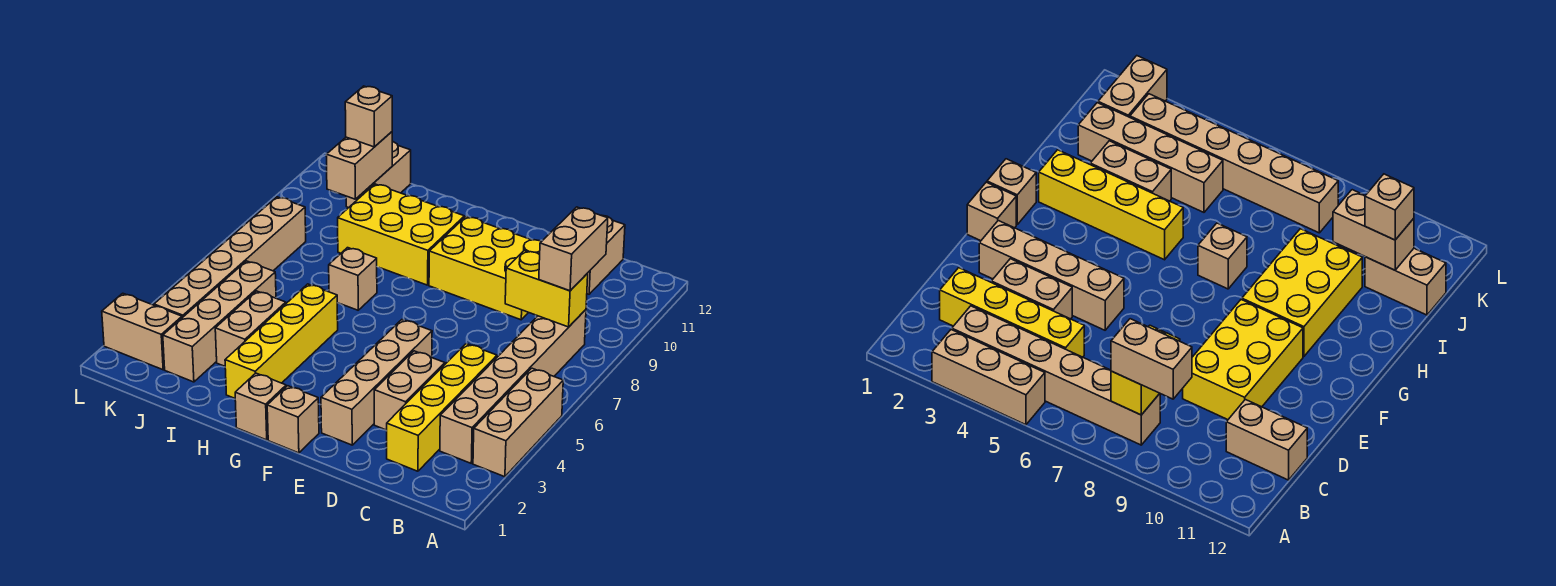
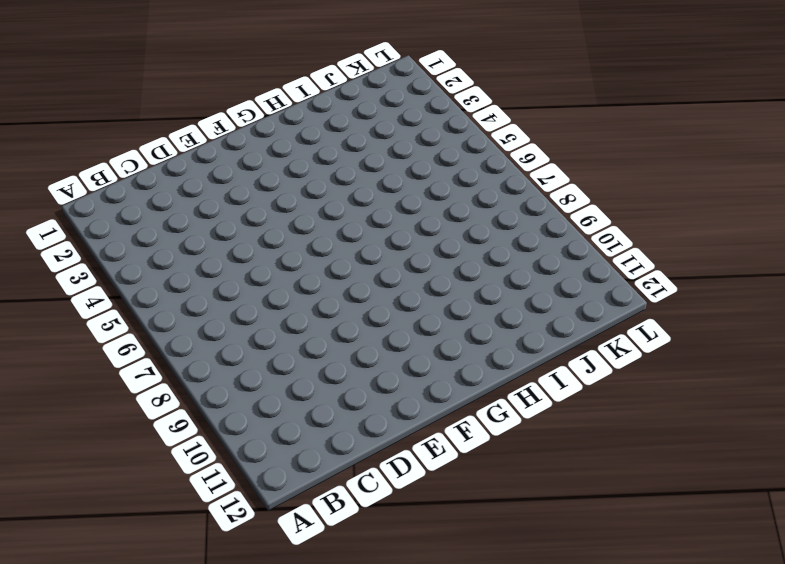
none -> tan brick A3:A5 level 1
none -> tan brick B3:B8 level 1
none -> yellow brick C2:C5 level 1

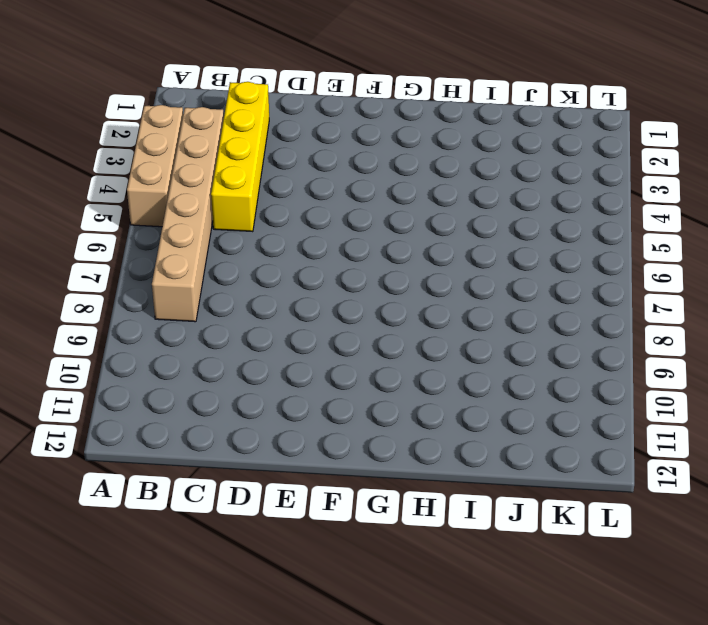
none -> tan brick C11:C12 level 1
none -> tan brick D3:D4 level 1
none -> yellow brick D9:F10 level 1

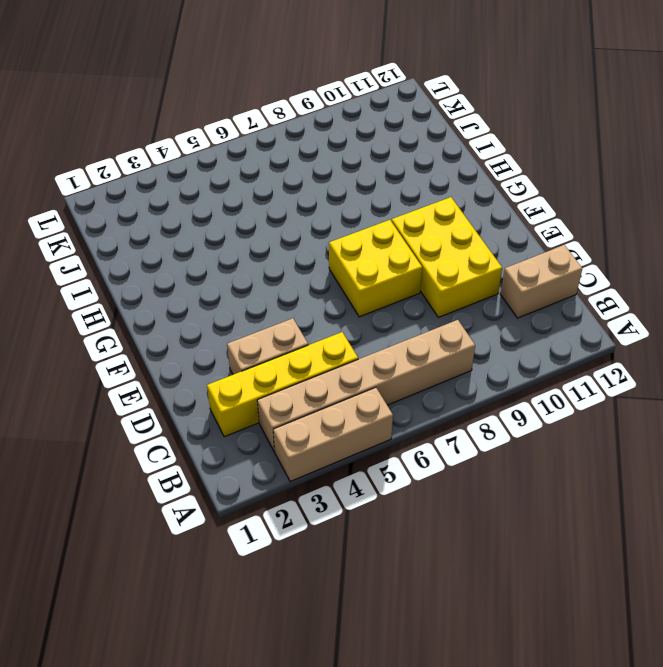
yellow brick E7:F8 level 1 -> none
none -> tan brick E2:E5 level 1
none -> tan brick F1 level 1
none -> tan brick G1 level 1

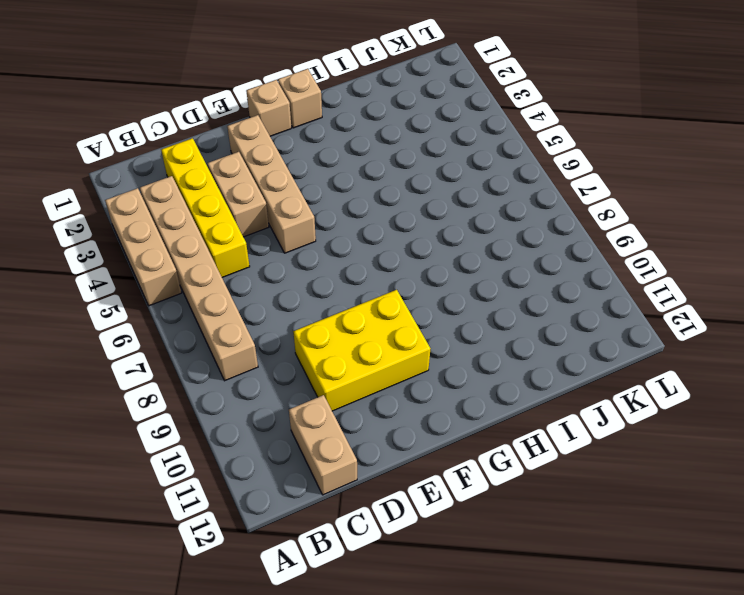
none -> yellow brick G9:I10 level 1
none -> yellow brick H2:H5 level 1
none -> tan brick H7 level 1

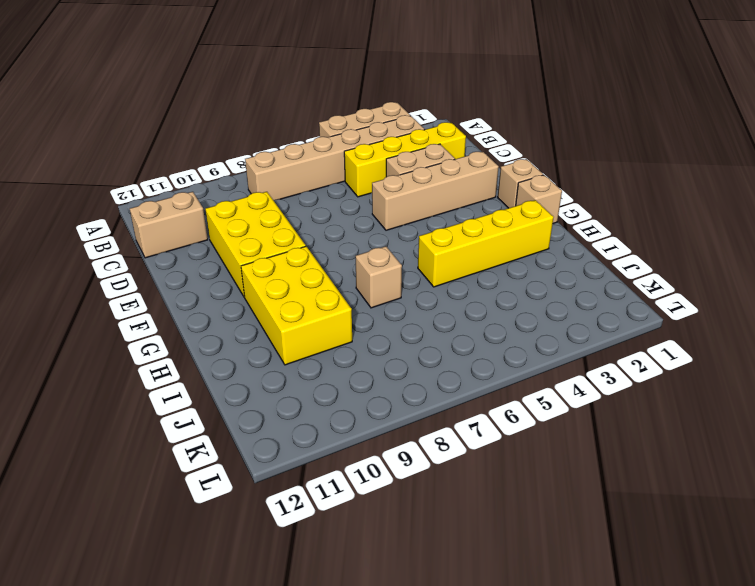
none -> tan brick I3:I4 level 1
none -> tan brick J2:J5 level 1
none -> tan brick J11:J12 level 1

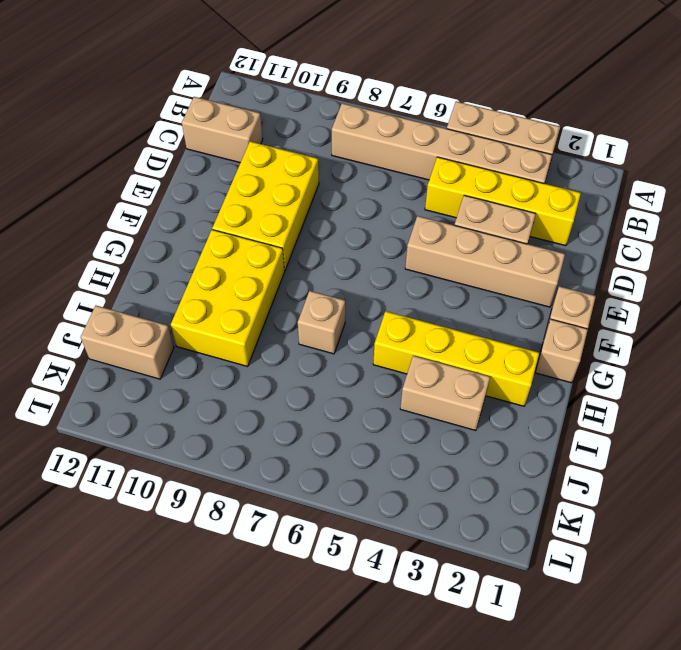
none -> tan brick J2:J5 level 1
none -> tan brick K2:L2 level 1
none -> tan brick K3:K8 level 1

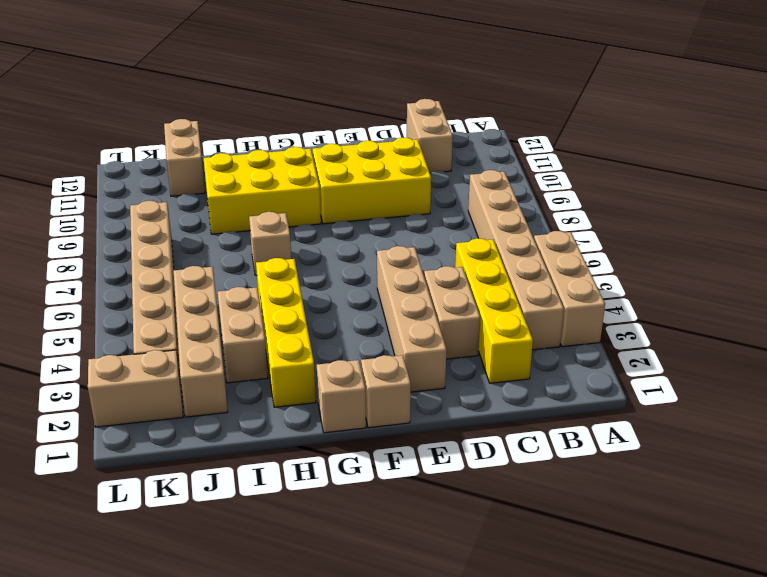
none -> yellow brick B8:C8 level 2
none -> tan brick J10:J11 level 2
none -> tan brick B8:B9 level 3

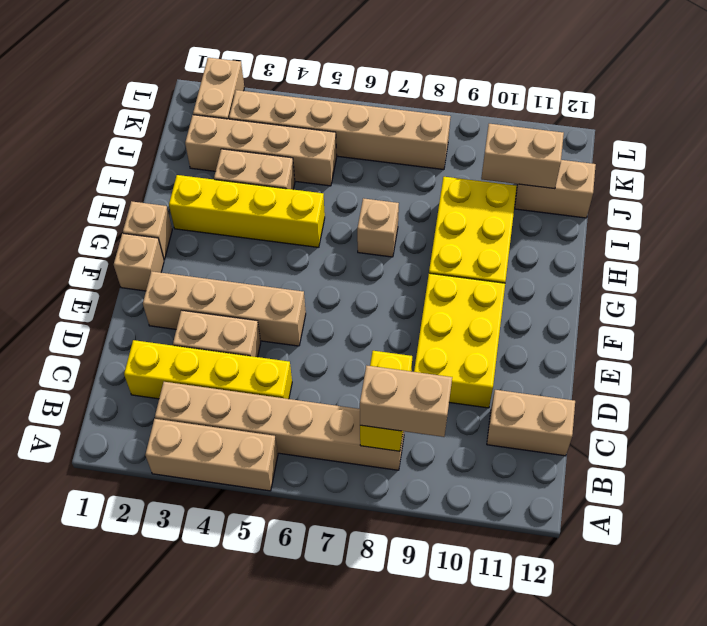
none -> tan brick J11 level 3

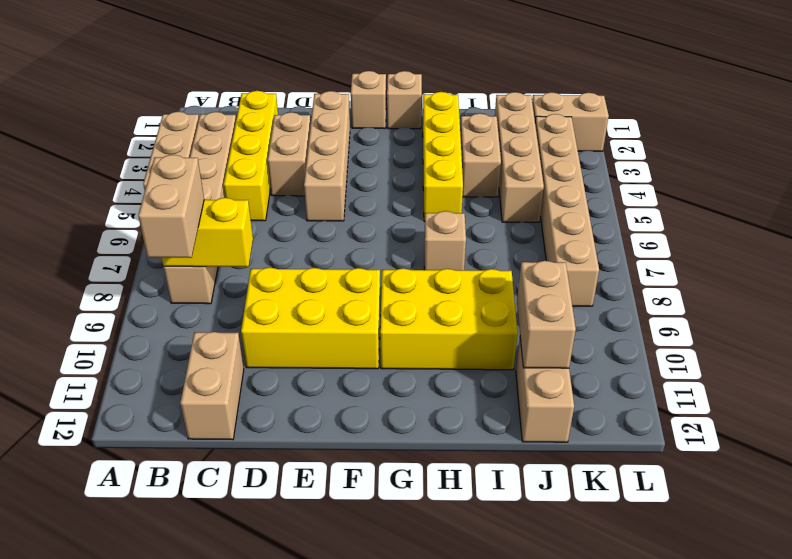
none -> tan brick J11 level 3

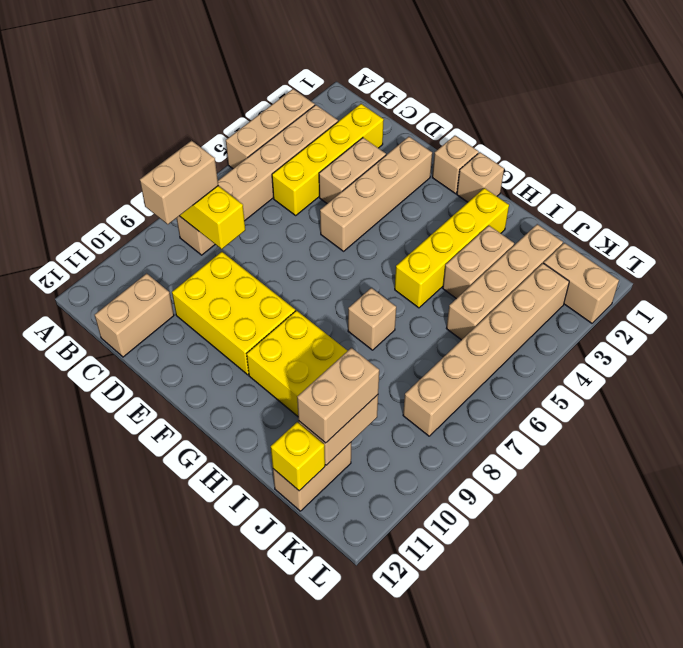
tan brick J10:J11 level 3 -> tan brick J11 level 3
yellow brick J12 level 2 -> none

